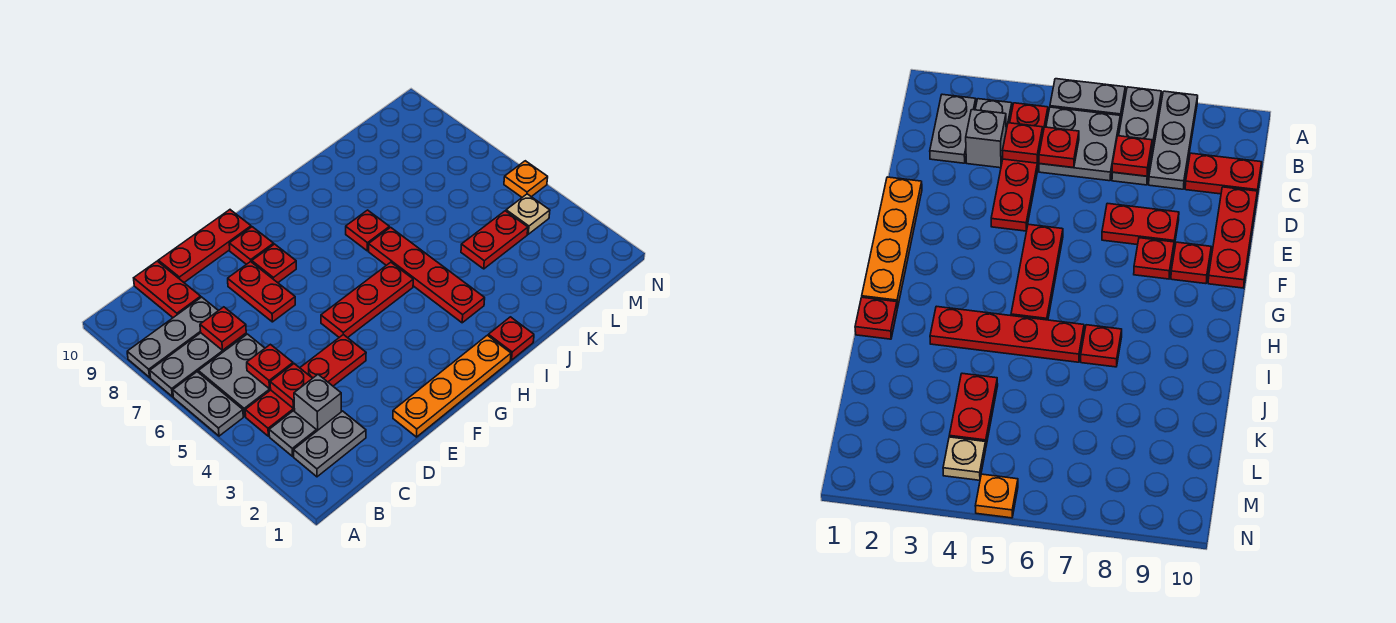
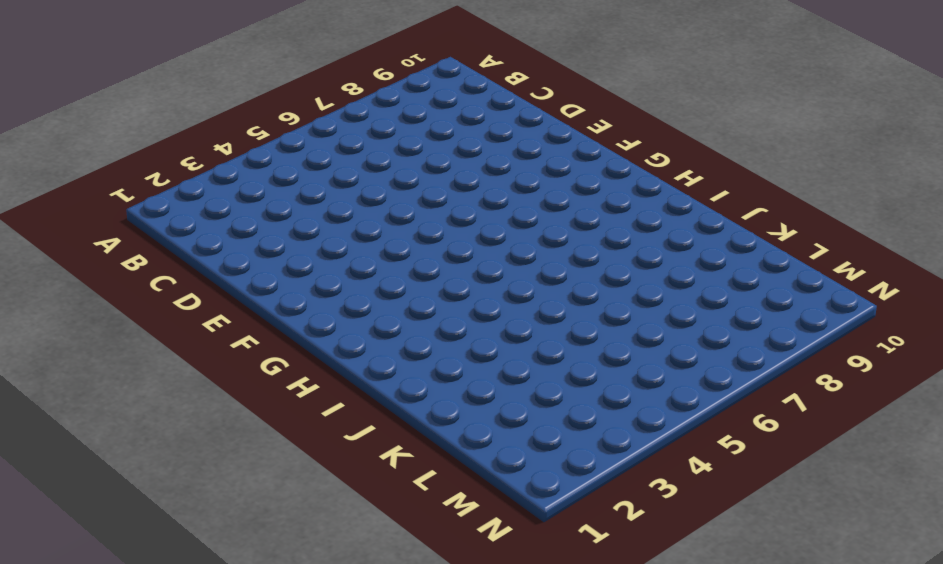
none -> grey plate A5:A6 level 1
none -> grey plate A7:C7 level 1
none -> grey plate A8:C8 level 1

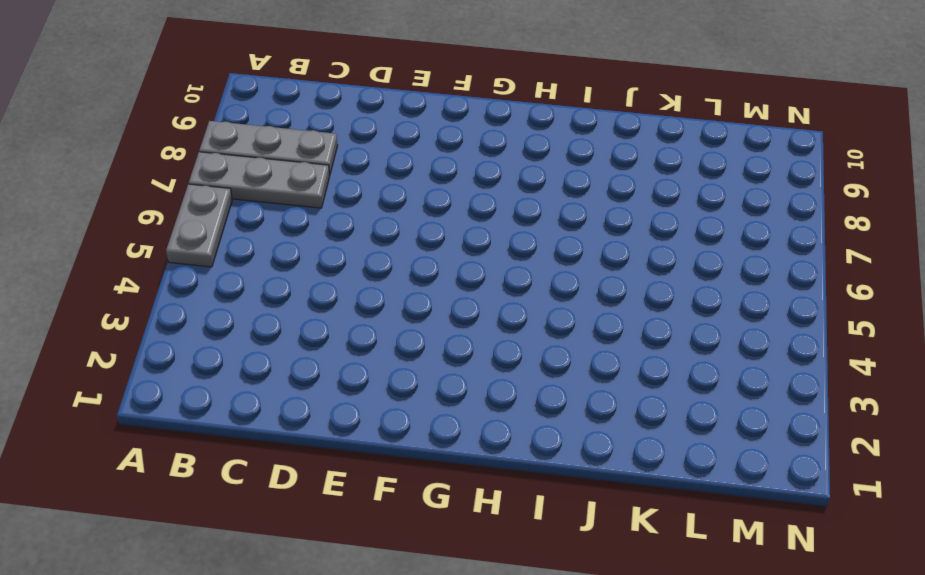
none -> grey plate B2:C2 level 1
none -> grey plate B3 level 1
none -> red plate B4:E4 level 1

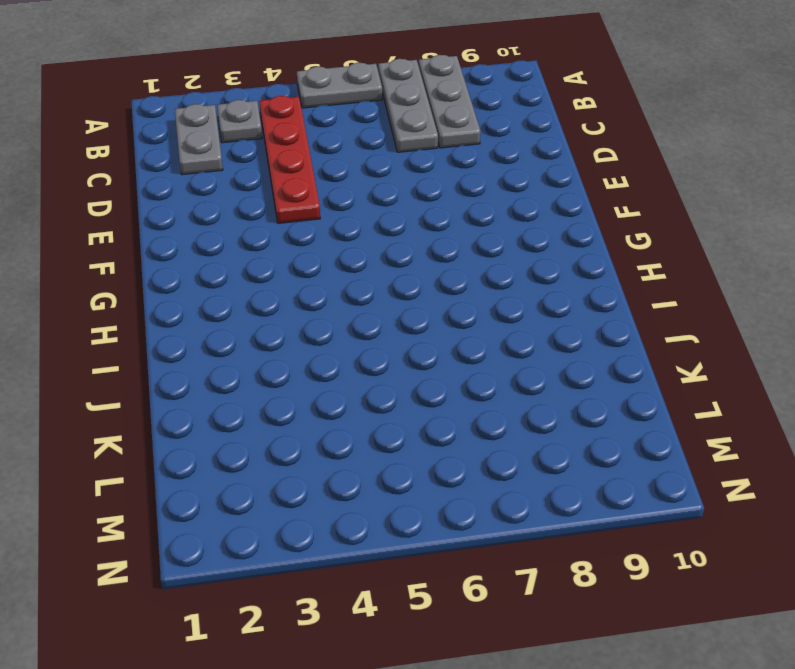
none -> grey plate B5:C6 level 1
none -> grey brick C3 level 1
none -> red plate C9:C10 level 1

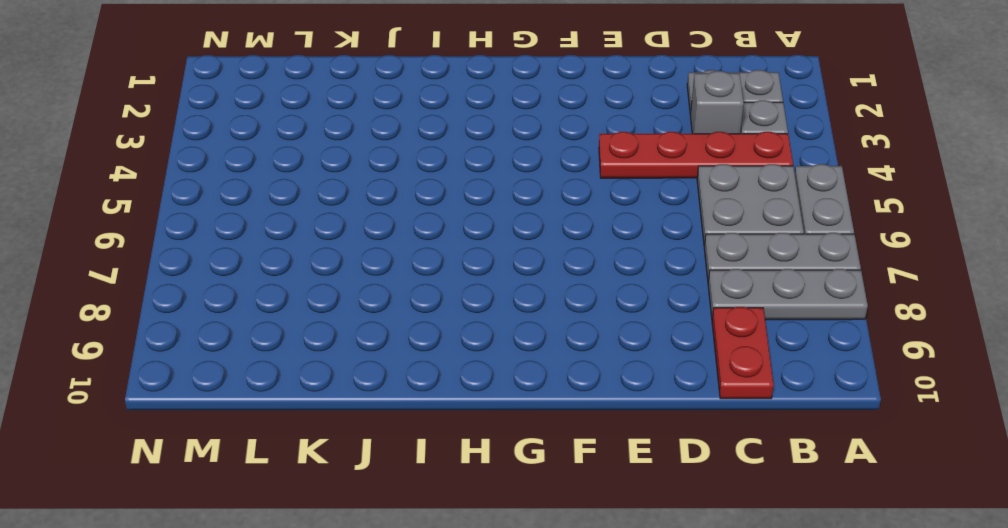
none -> red plate D10:F10 level 1
none -> orange plate E1:H1 level 1
none -> red plate E7:E8 level 1

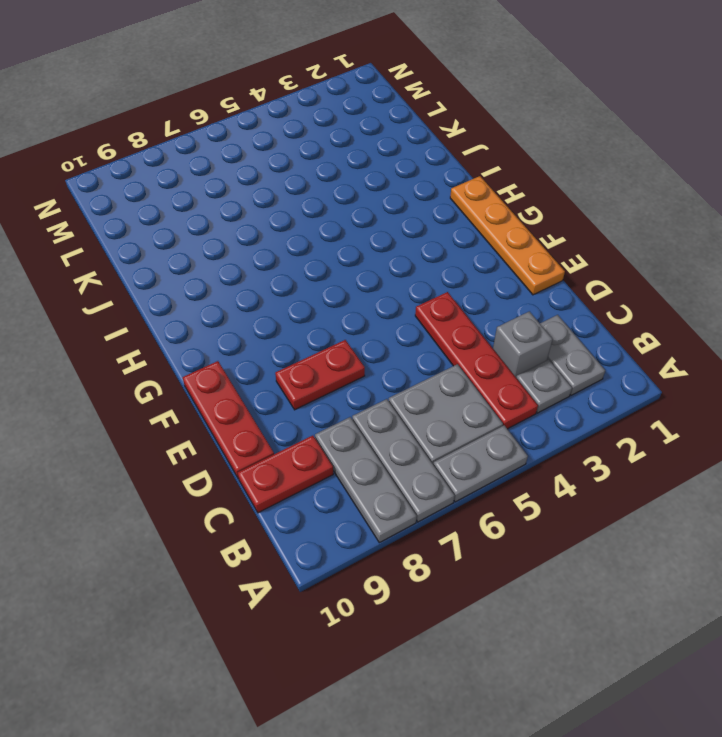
none -> red plate F5:H5 level 1
none -> red plate F8 level 1
none -> red plate F9 level 1

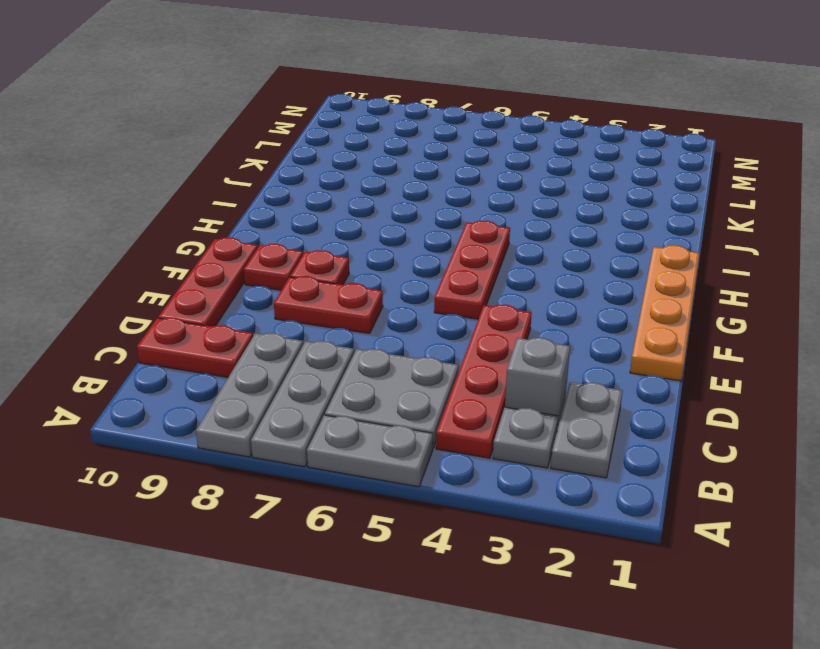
none -> red plate I1 level 1
none -> red plate I3:I6 level 1
none -> red plate I7 level 1

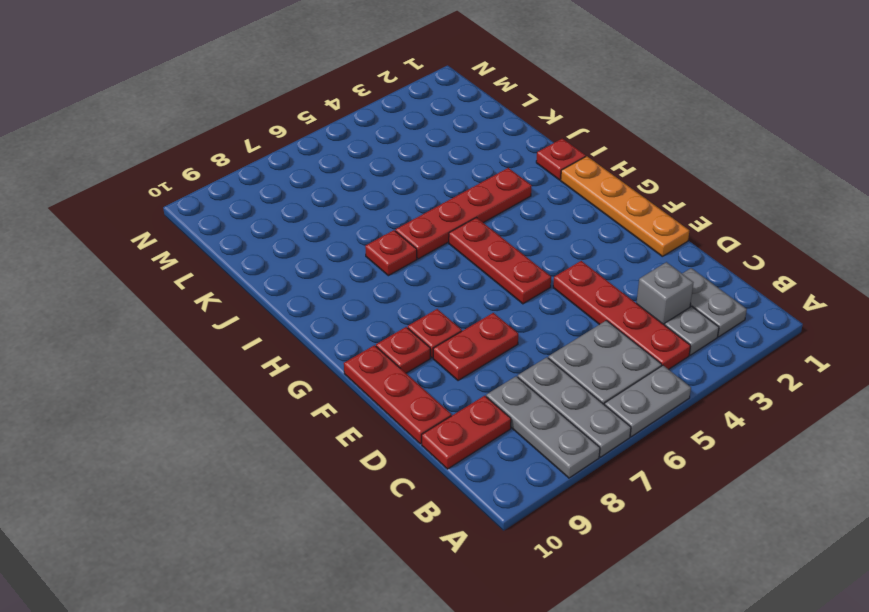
none -> red plate K4:L4 level 1
none -> tan plate M4 level 1
none -> orange plate N5 level 1

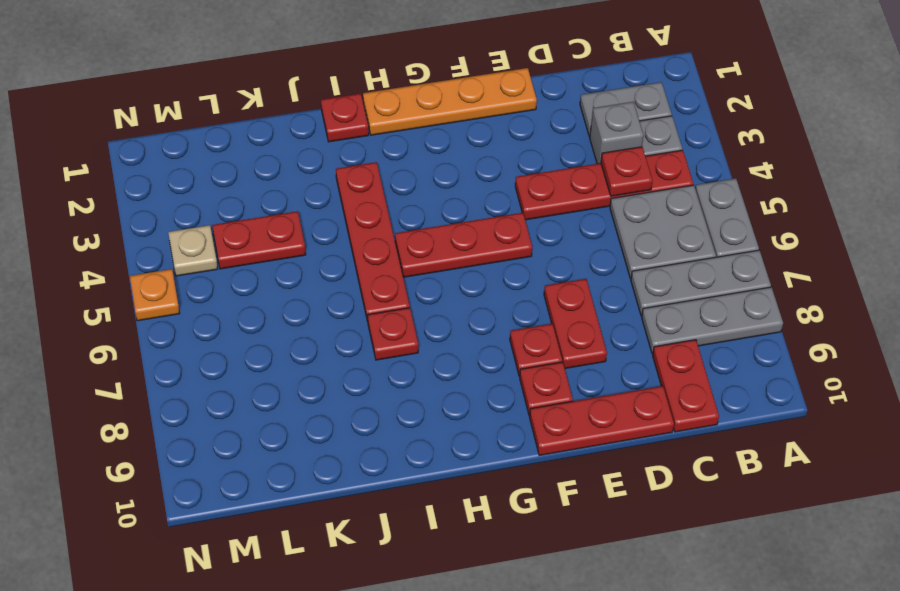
none -> red plate C5 level 2
none -> red plate C7 level 2

